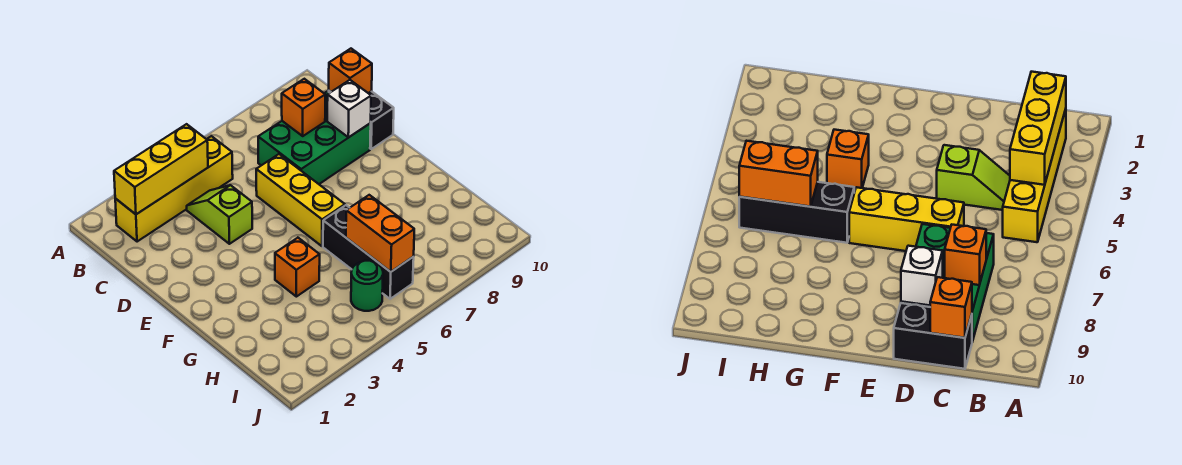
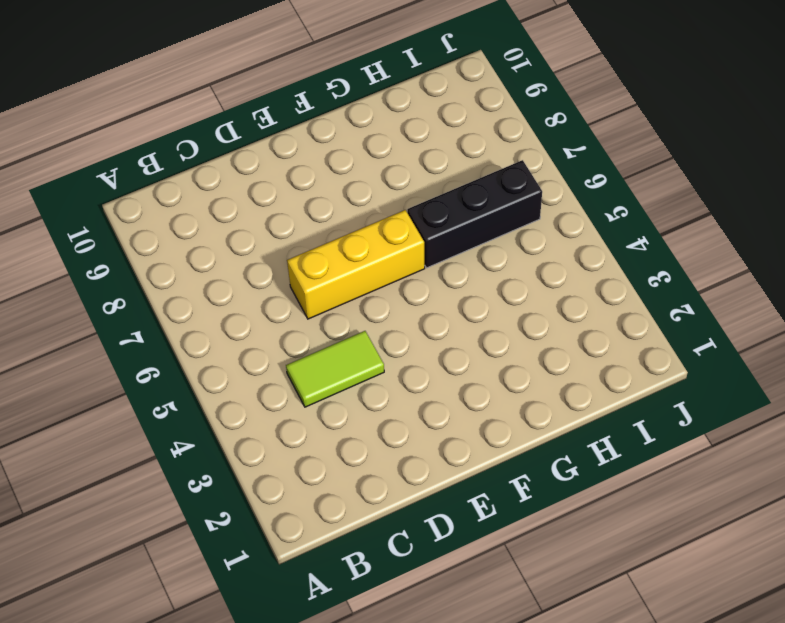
lime tile C4:D4 level 1 -> lime slope C4:D4 level 1 top D
none -> yellow brick B2:B5 level 1
none -> green brick C7:D9 level 1
none -> black brick C10:D10 level 1

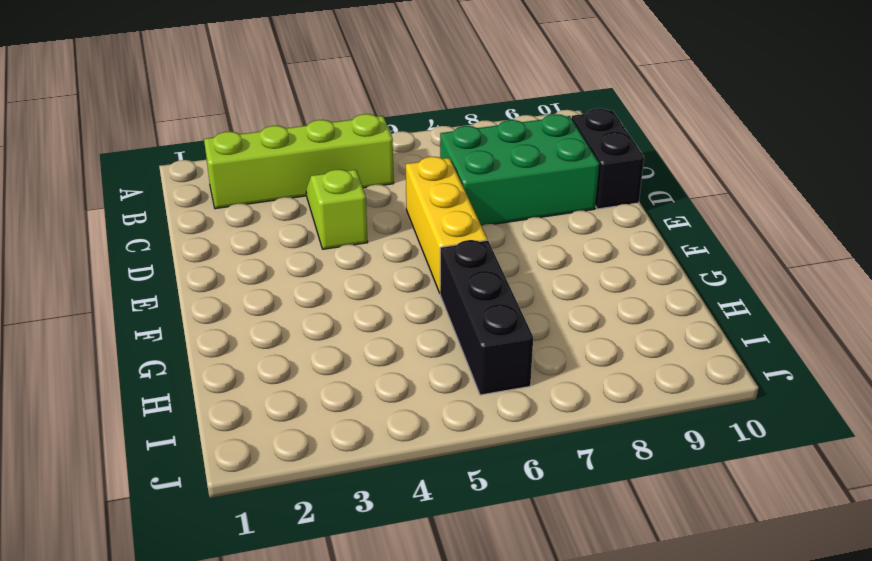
lime brick B2:B5 level 1 -> yellow brick B2:B5 level 1
none -> orange brick G4 level 1
none -> green round brick I5 level 1
none -> yellow brick B2:B4 level 2

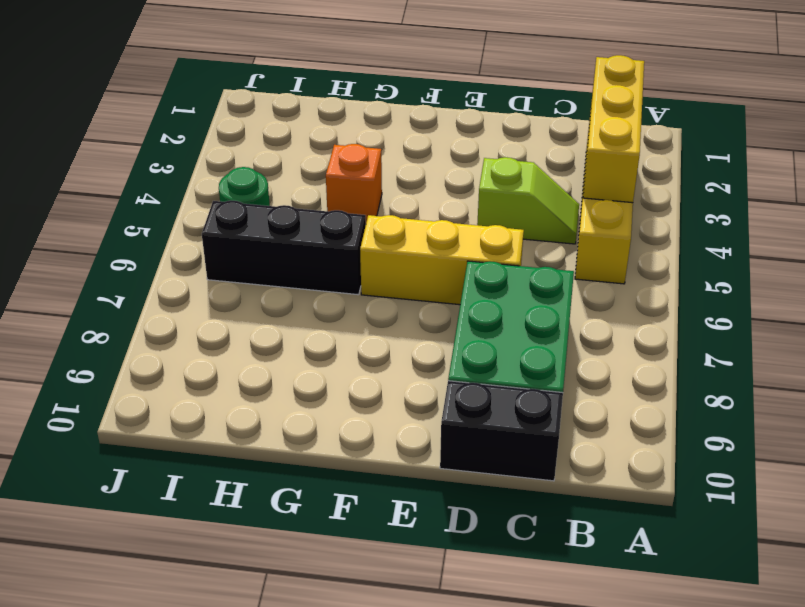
none -> orange brick C8 level 2
none -> orange brick C10 level 2
none -> white brick D9 level 2

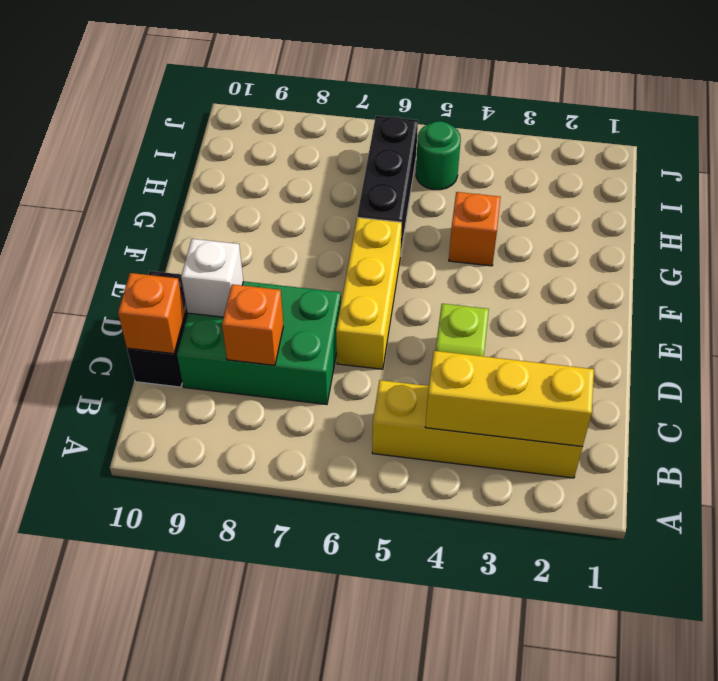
none -> orange brick H6:I6 level 2

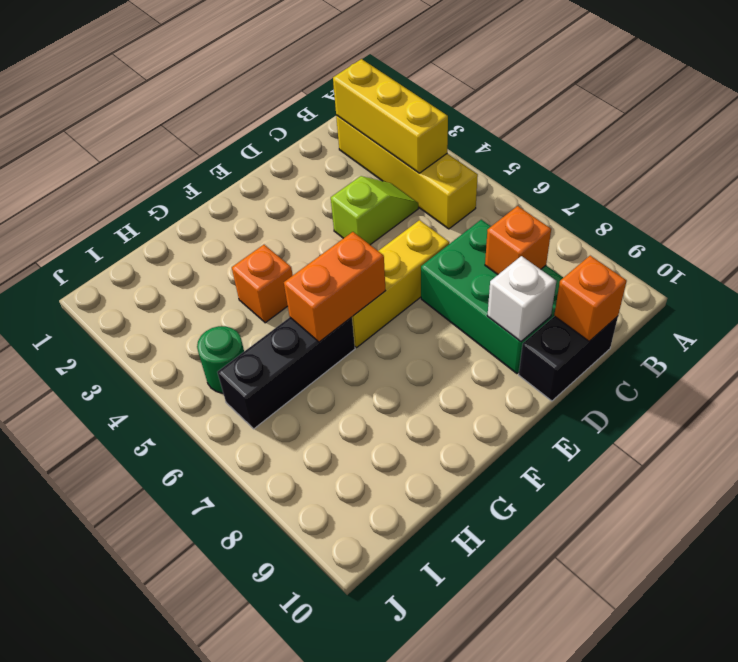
orange brick F6:G6 level 2 -> orange brick H6:I6 level 2

